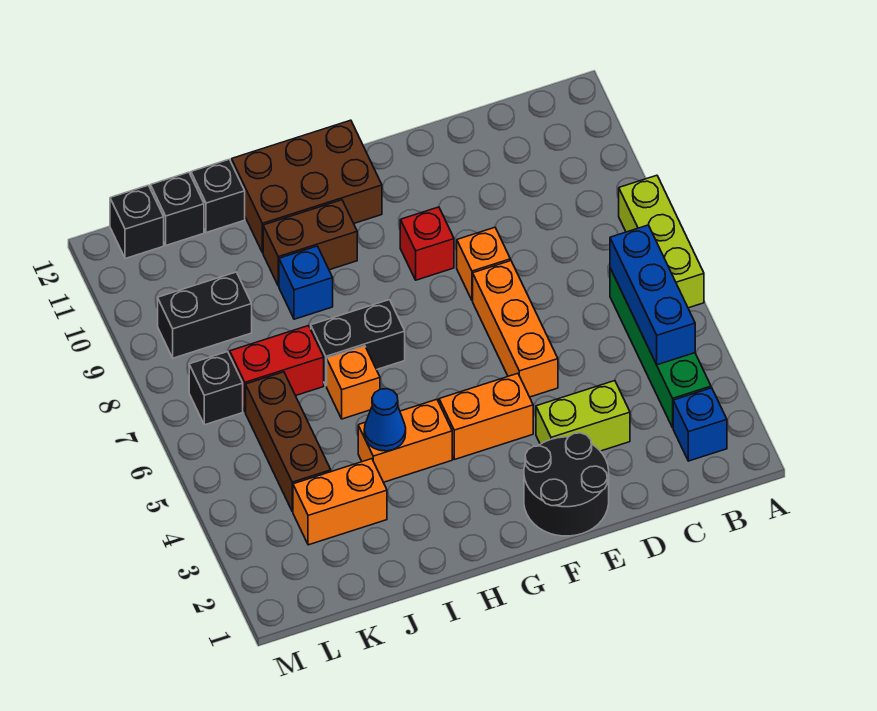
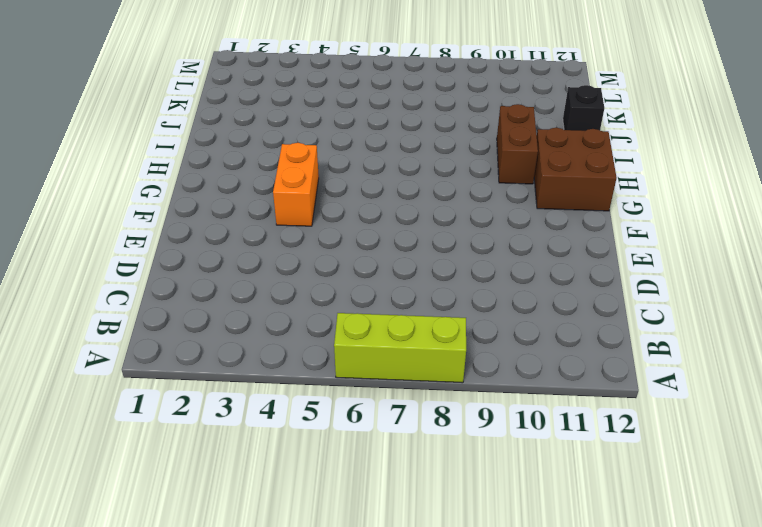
brown brick G11:H12 level 1 -> brown brick G11:I12 level 1
none -> blue brick B2 level 1
none -> green brick B3:B6 level 1
none -> lime brick D3:E3 level 1

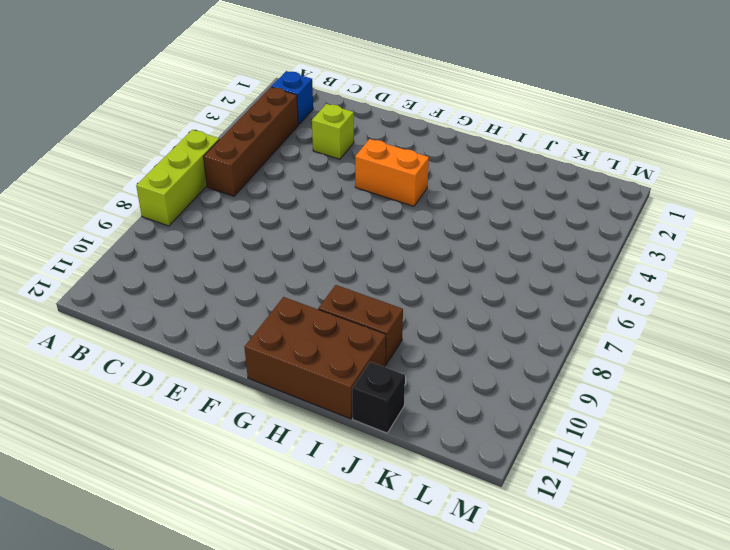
brown brick B3:B6 level 1 -> green brick B3:B6 level 1
lime brick D3 level 1 -> lime brick D3:E3 level 1
none -> black round brick E1:F2 level 1
none -> orange brick E5:E7 level 1
none -> orange brick E8 level 1

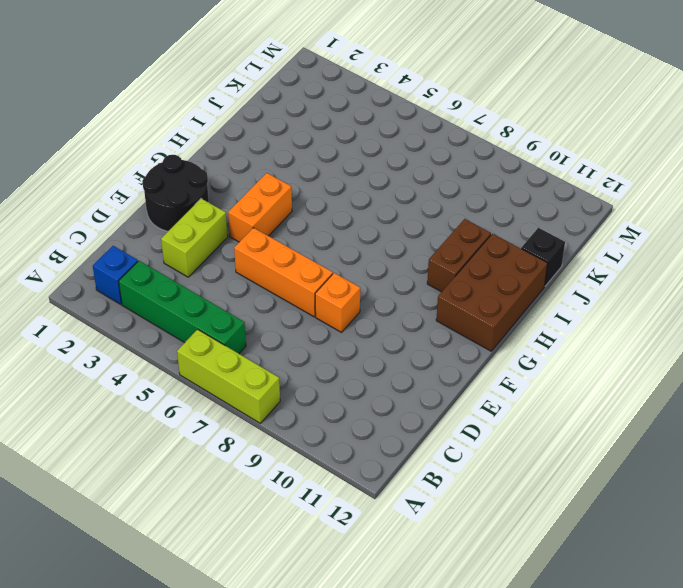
none -> red brick F9 level 1
none -> orange brick H4:I4 level 1
none -> black brick H7:I7 level 1

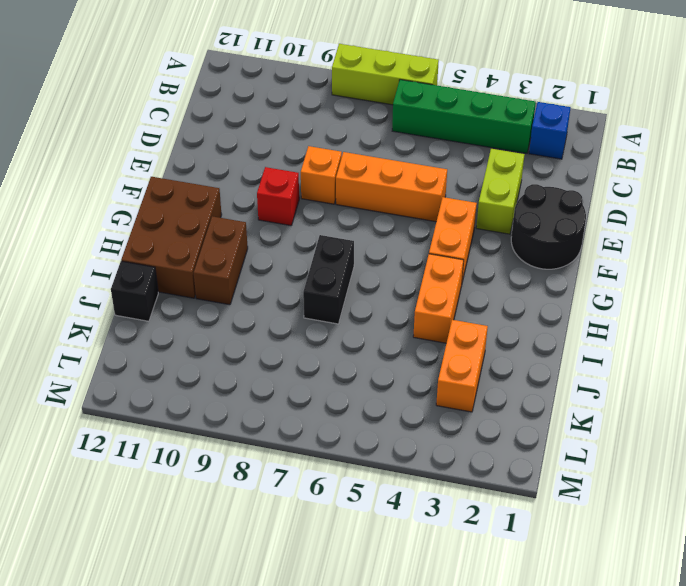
none -> orange brick I6 level 1
none -> blue brick I9 level 1
none -> red brick J7:K7 level 1

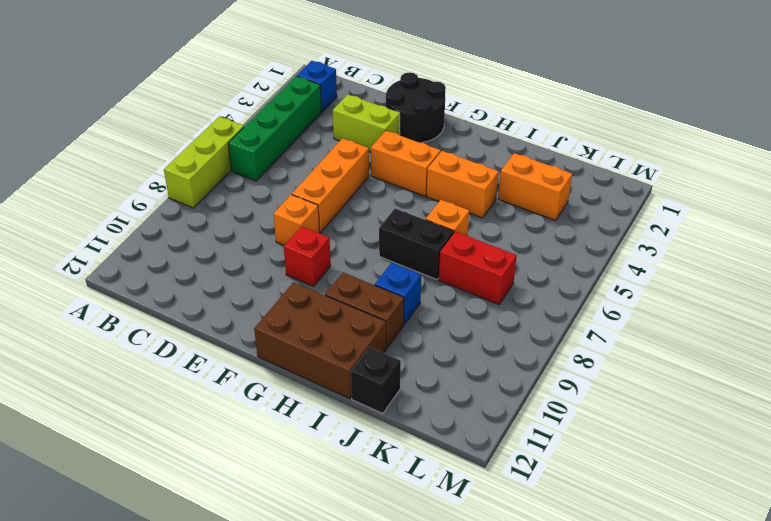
none -> brown brick K4:K6 level 1
none -> black brick K9:L9 level 1
none -> black brick K12 level 1

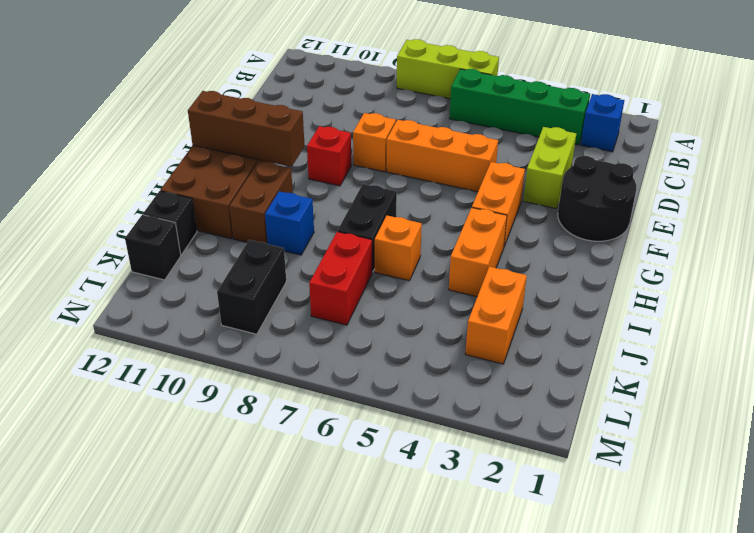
brown brick G10:G12 level 2 -> brown brick K4:K6 level 1
none -> black brick L7 level 1
none -> black brick L12 level 1
none -> blue brick B4:B6 level 2

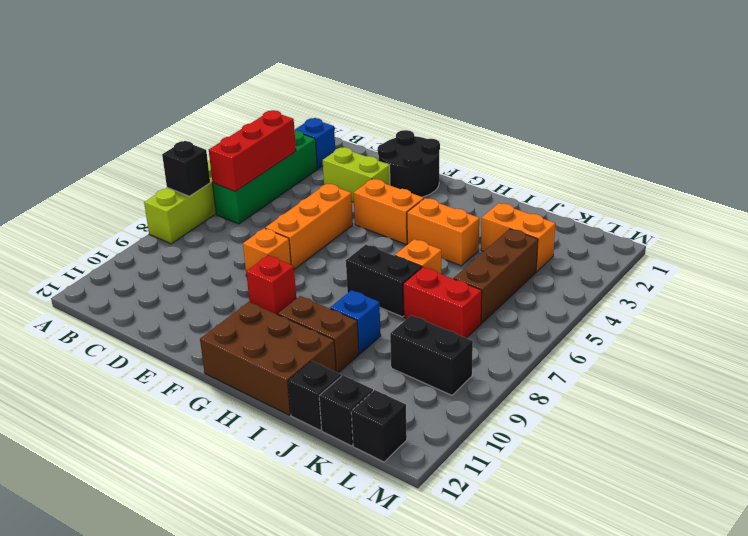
black brick A7 level 2 -> black brick L7 level 1
red brick B4:B6 level 2 -> blue brick B4:B6 level 2
none -> blue cone I4 level 2

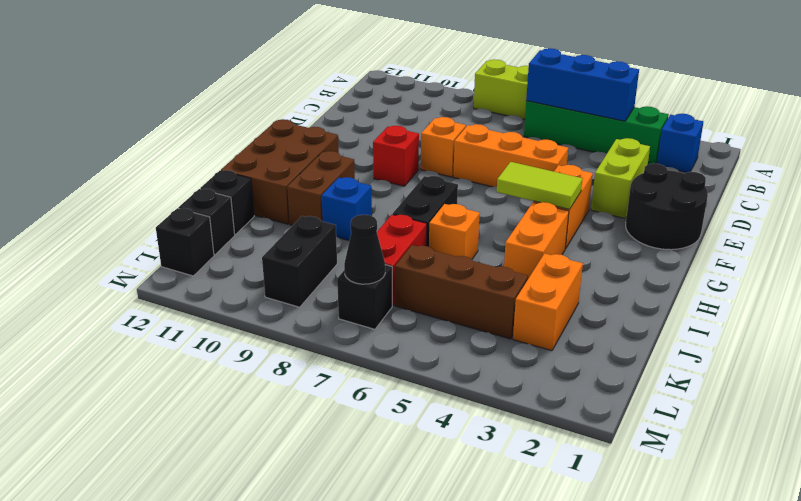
lime tile G4:G5 level 2 -> none
black cone L7 level 2 -> none
none -> blue cone I4 level 2

